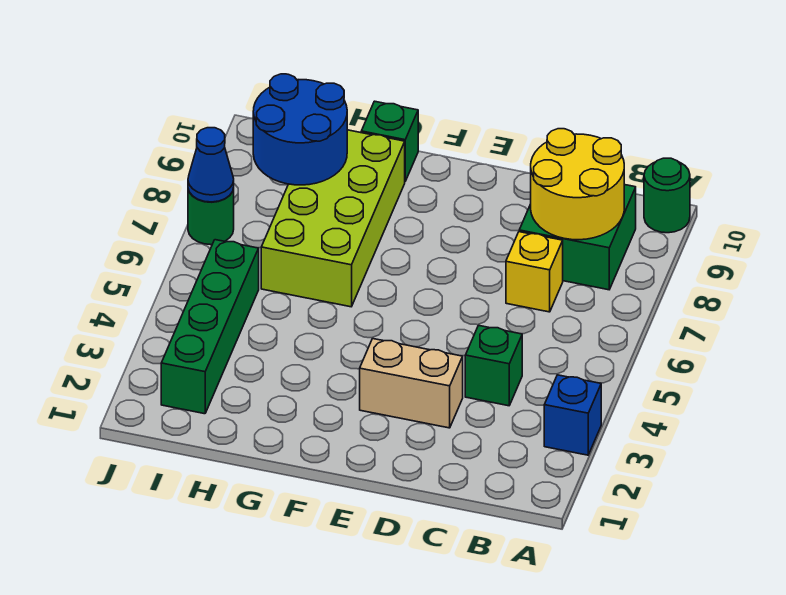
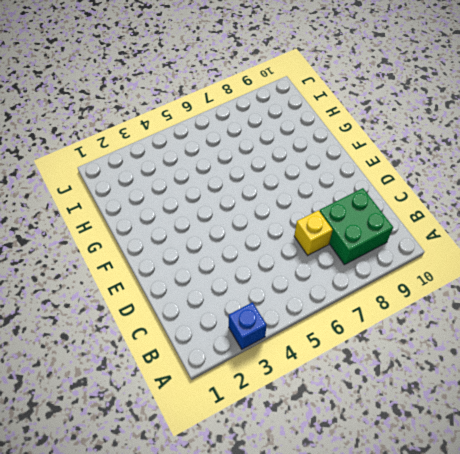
none -> green round brick A10 level 1
none -> green brick C4 level 1
none -> tan brick D3:E3 level 1

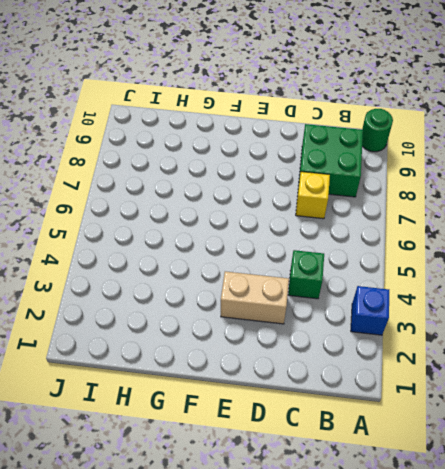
none -> lime brick G6:H9 level 1
none -> green brick G10 level 1
none -> green brick I2:I5 level 1

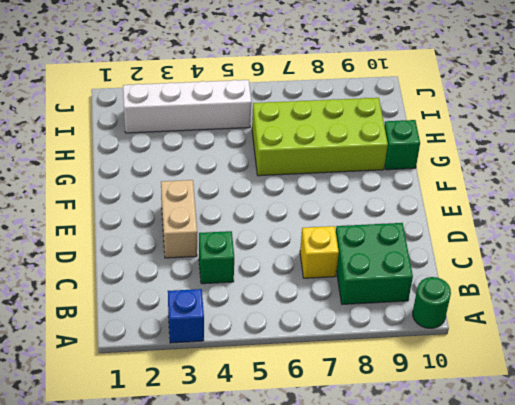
white brick I2:I5 level 1 -> green brick I2:I5 level 1
none -> green round brick J7 level 1
none -> yellow round brick B8:C9 level 2
none -> blue round brick H8:I9 level 2

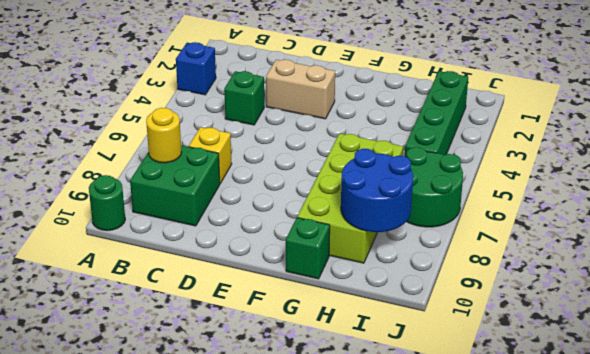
yellow round brick B8 level 2 -> yellow round brick B8:C9 level 2
green round brick I6:J7 level 1 -> green round brick J7 level 1
none -> blue cone J7 level 2

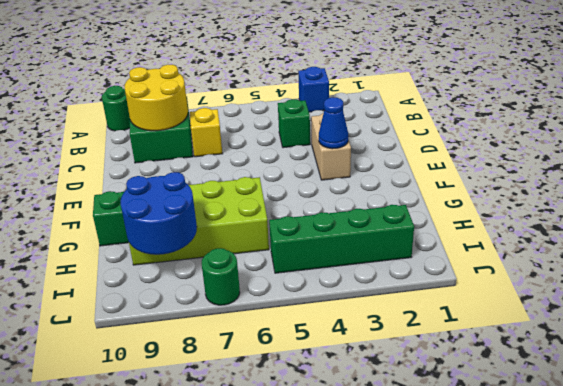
blue cone E3 level 2 -> blue cone J7 level 2

